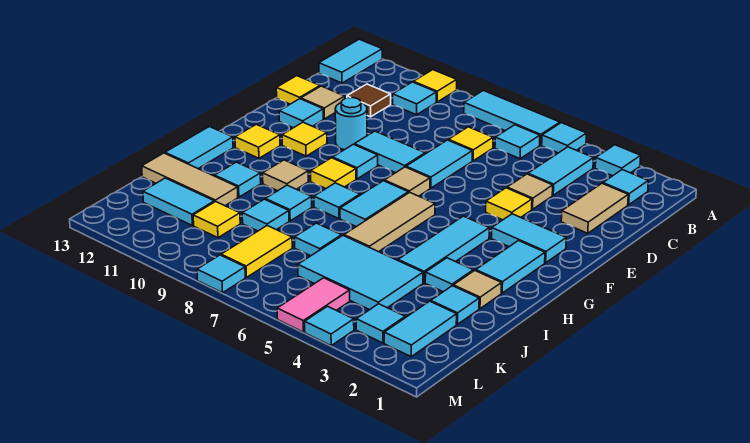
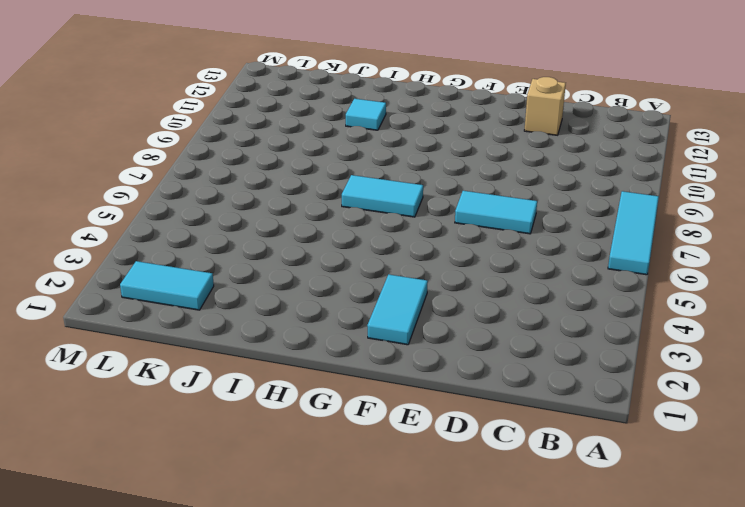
tan brick D12 level 1 -> tan tile D12 level 1
none -> cyan tile A3 level 1
none -> cyan tile A5 level 1
none -> yellow tile A10 level 1
none -> cyan tile A13:B13 level 1

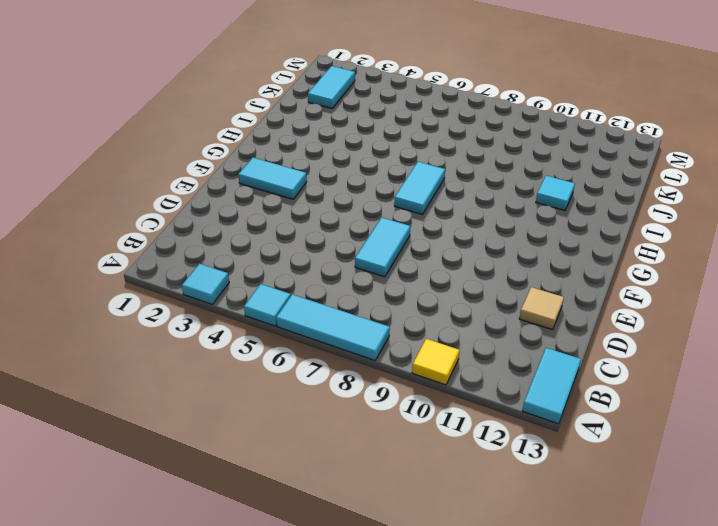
none -> cyan tile B2 level 1
none -> cyan tile B4:C4 level 1
none -> cyan tile B6 level 1
none -> cyan tile B10 level 1

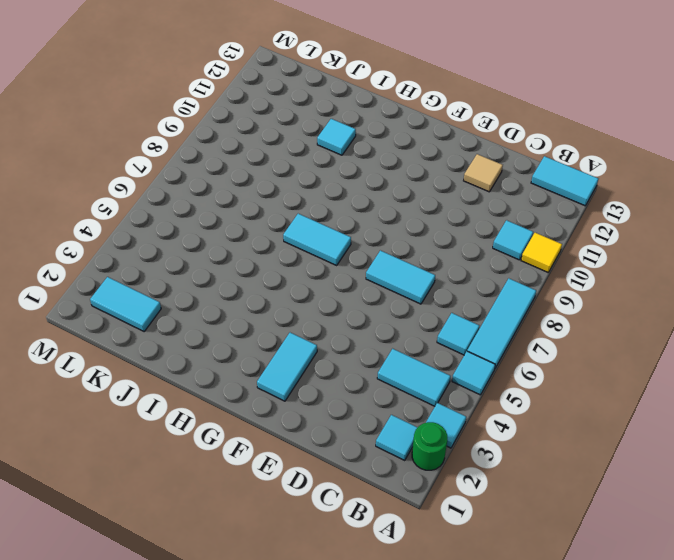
green round brick A2 level 1 -> none
none -> tan tile C2:D2 level 1
none -> yellow tile C7 level 1
none -> brown tile C11 level 1
none -> tan tile D4 level 1

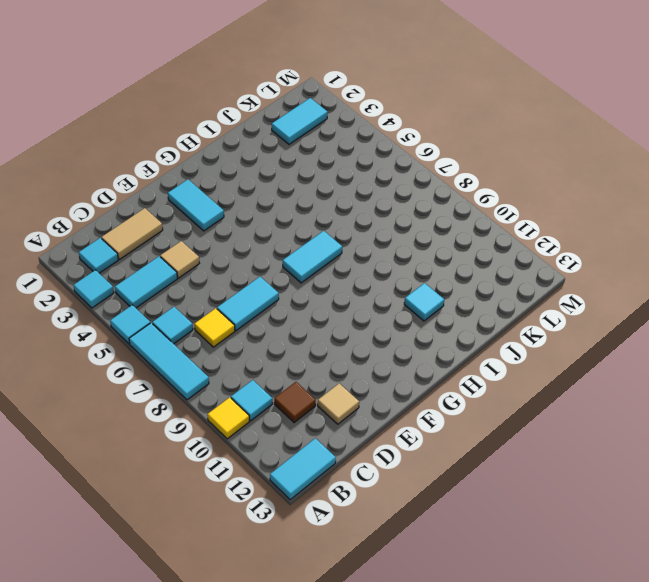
none -> yellow tile D13 level 1
none -> yellow tile E4 level 1
none -> cyan tile E8:E9 level 1
none -> cyan round brick E10 level 1

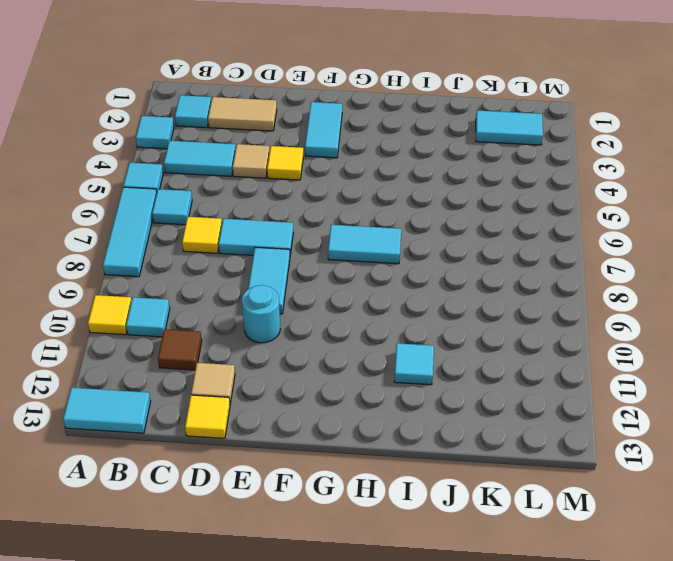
none -> cyan tile E12 level 1
none -> tan tile F7 level 1
none -> cyan tile F9 level 1
none -> yellow tile F11 level 1

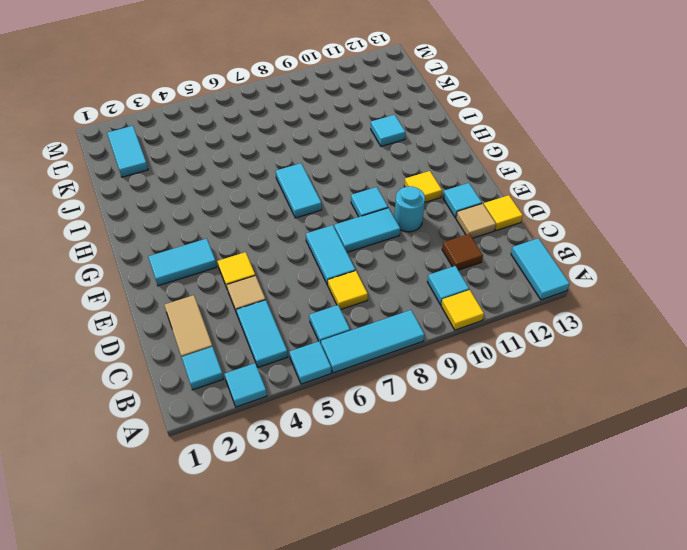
none -> tan tile F7 level 1
none -> cyan tile G2:H2 level 1
none -> cyan tile G4:I4 level 1
none -> tan tile G6:I6 level 1

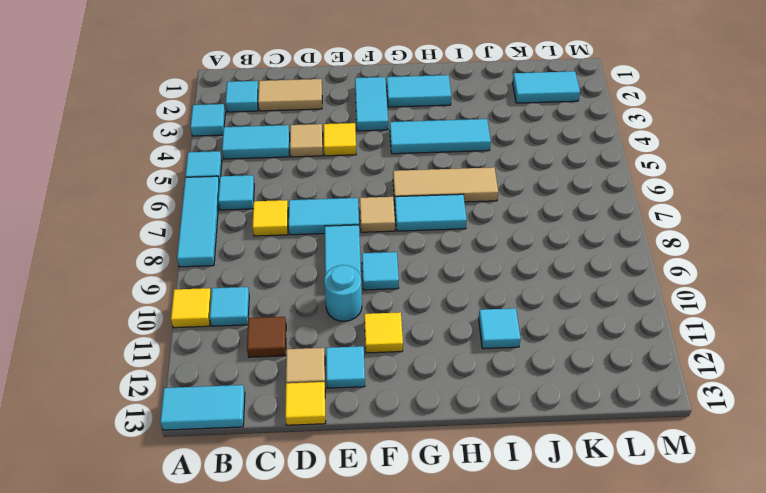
none -> yellow tile G9 level 1
none -> yellow tile G12 level 1
none -> cyan tile H8 level 1
none -> tan tile H10 level 1

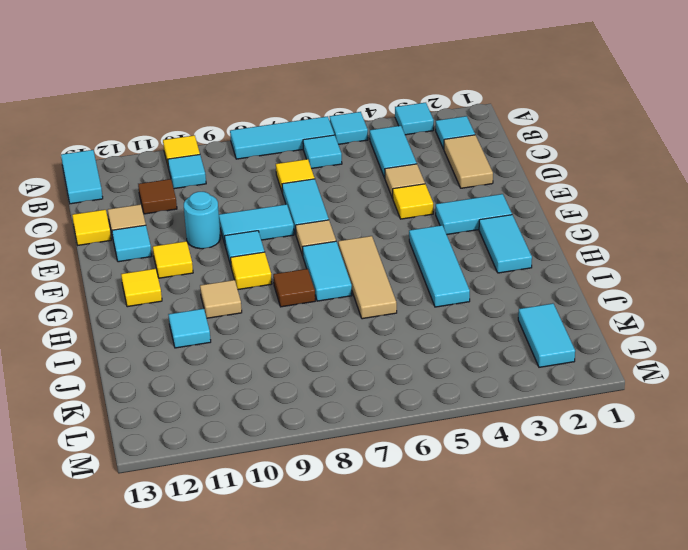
brown tile H8 level 1 -> cyan tile H8 level 1
none -> cyan tile H13:I13 level 1
none -> tan tile I2 level 1
none -> cyan tile I3 level 1
none -> cyan tile I9 level 1

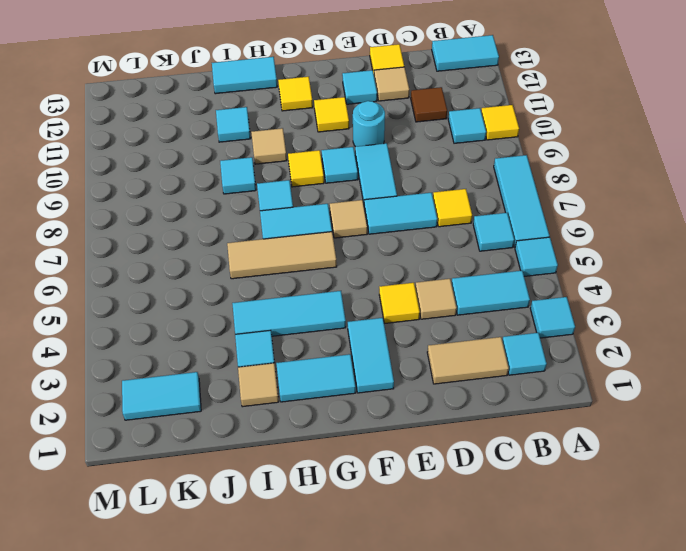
none -> cyan tile J2 level 1
none -> cyan tile J4:K6 level 1
none -> cyan tile J7 level 1
none -> cyan tile J9 level 1

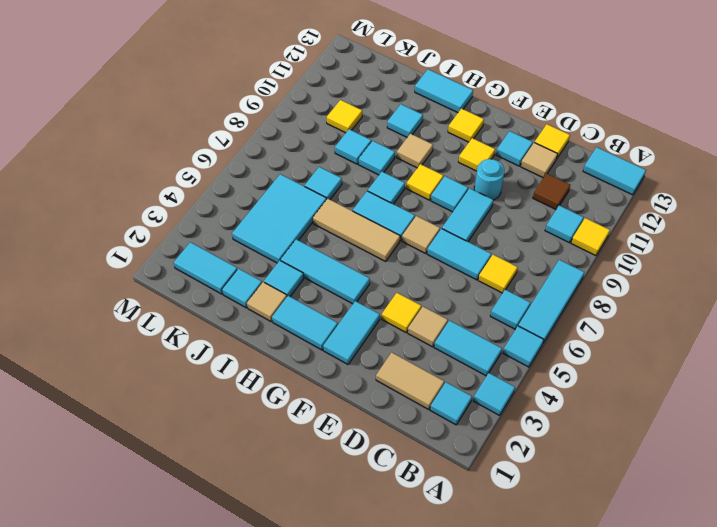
none -> tan tile J11:J13 level 1
none -> yellow tile K8:L8 level 1
none -> cyan tile K11:K12 level 1
none -> cyan tile L3 level 1

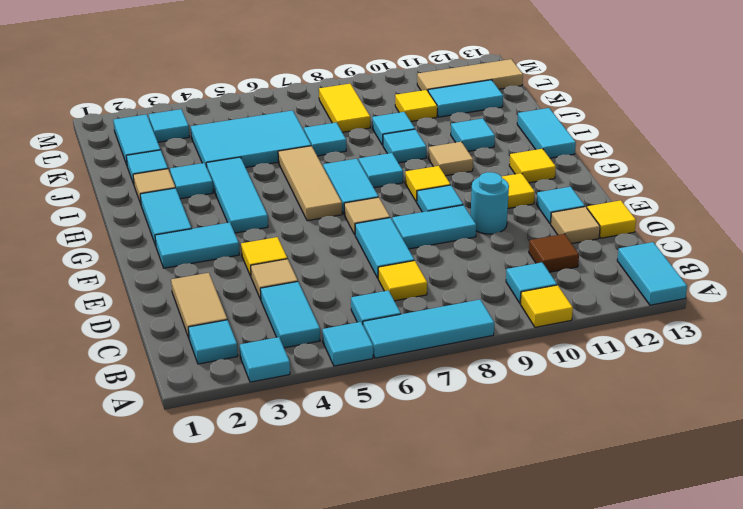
tan tile L11:L13 level 1 -> tan tile J11:J13 level 1
none -> pink tile L5:M5 level 1
none -> cyan tile M4 level 1
none -> cyan tile M8 level 1

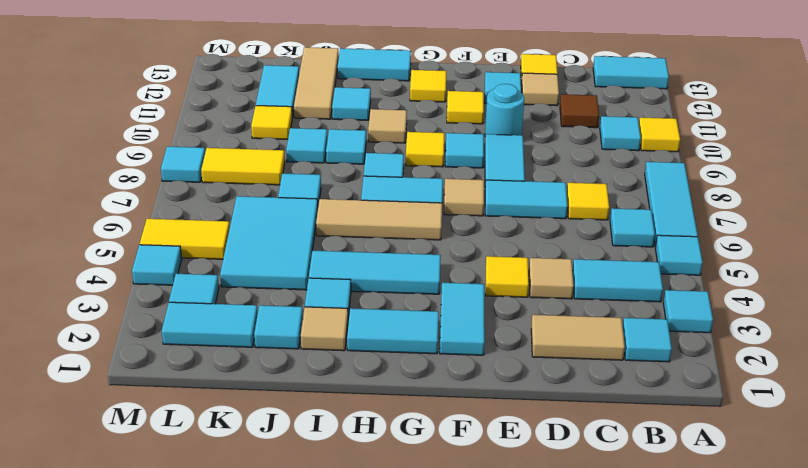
yellow tile L5:M5 level 1 -> pink tile L5:M5 level 1

